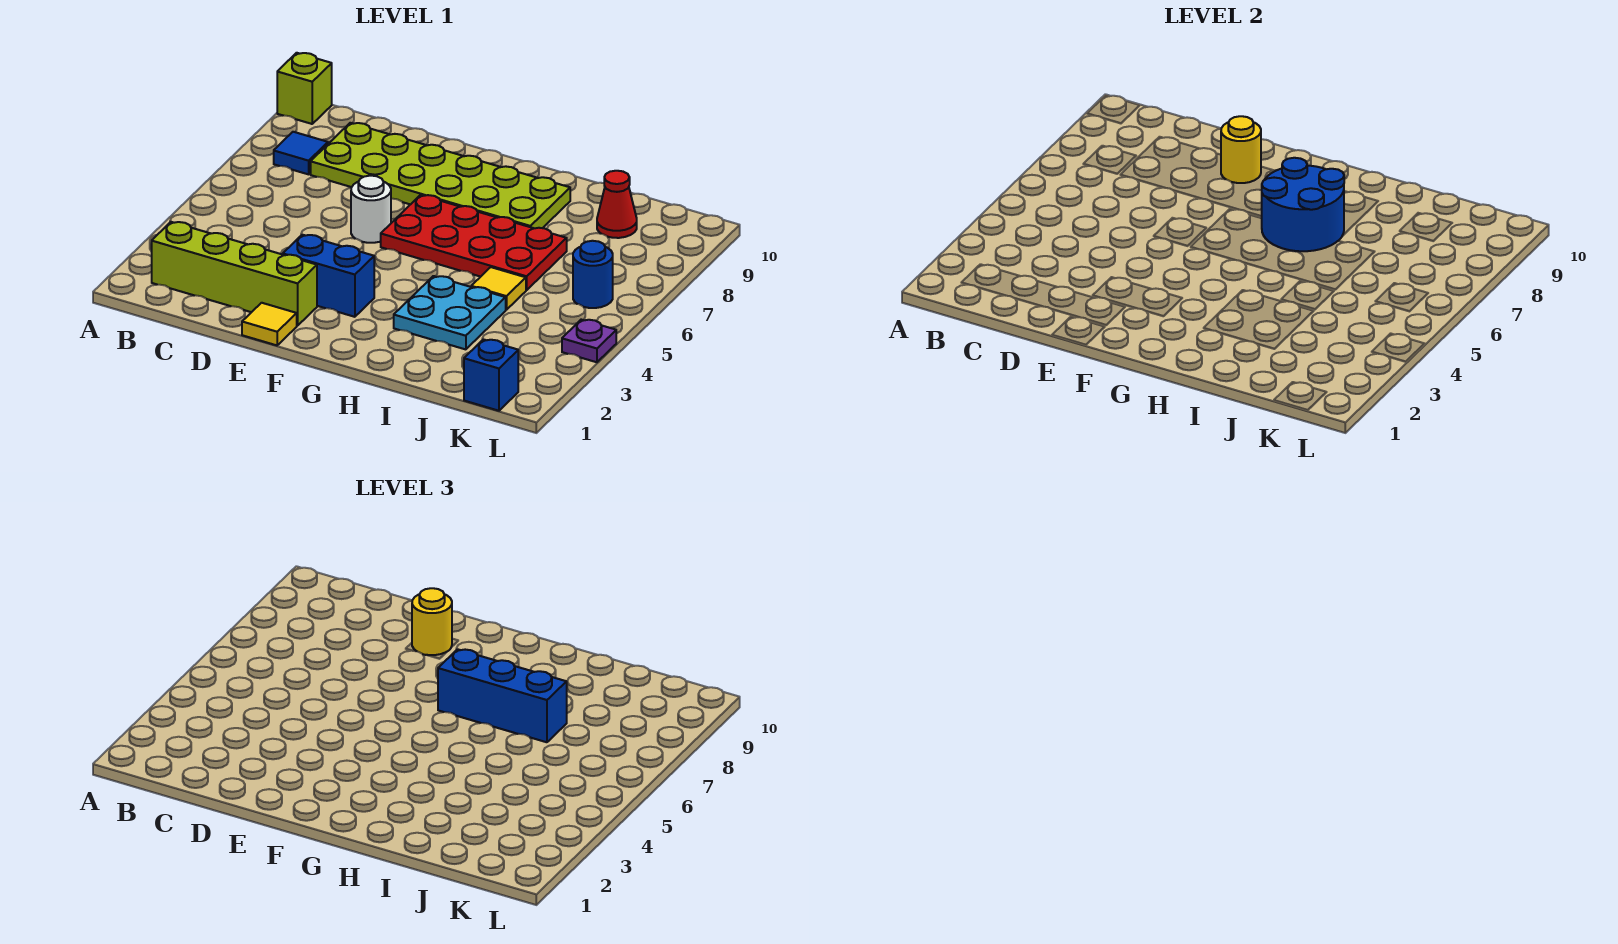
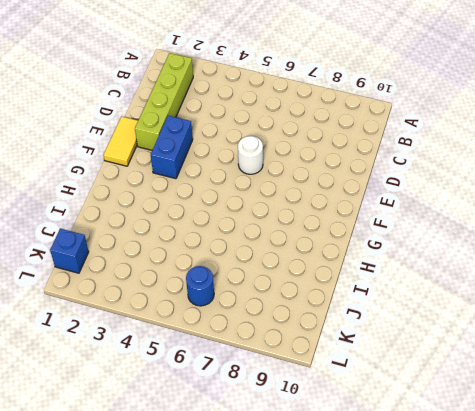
yellow tile E1:F1 level 1 -> yellow tile E1 level 1
none -> lime brick A10 level 1
none -> blue tile B8 level 1
none -> lime plate C8:H9 level 1

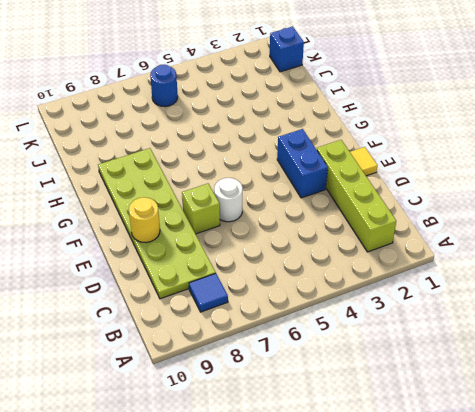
lime brick E7 level 1 -> lime brick A10 level 1
none -> red plate F6:I7 level 1
none -> cyan plate H3:I4 level 1
none -> yellow tile I5 level 1

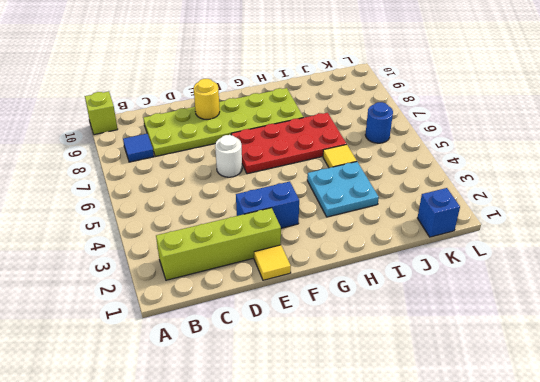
none -> red cone J9 level 1
none -> purple plate L4 level 1
none -> blue round brick G7:H8 level 2

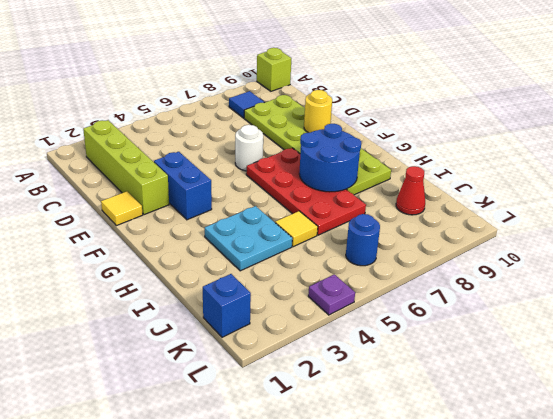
none -> yellow round brick E9 level 3
none -> blue brick G7:I7 level 3

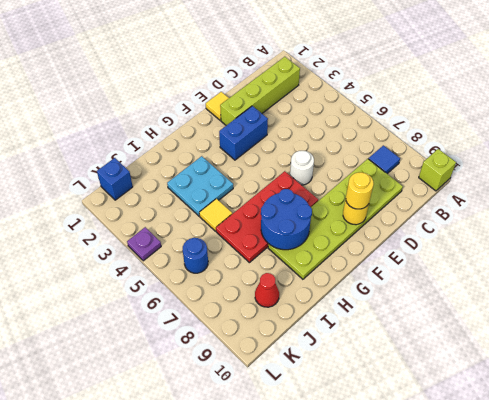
none -> blue brick G7:I7 level 3

